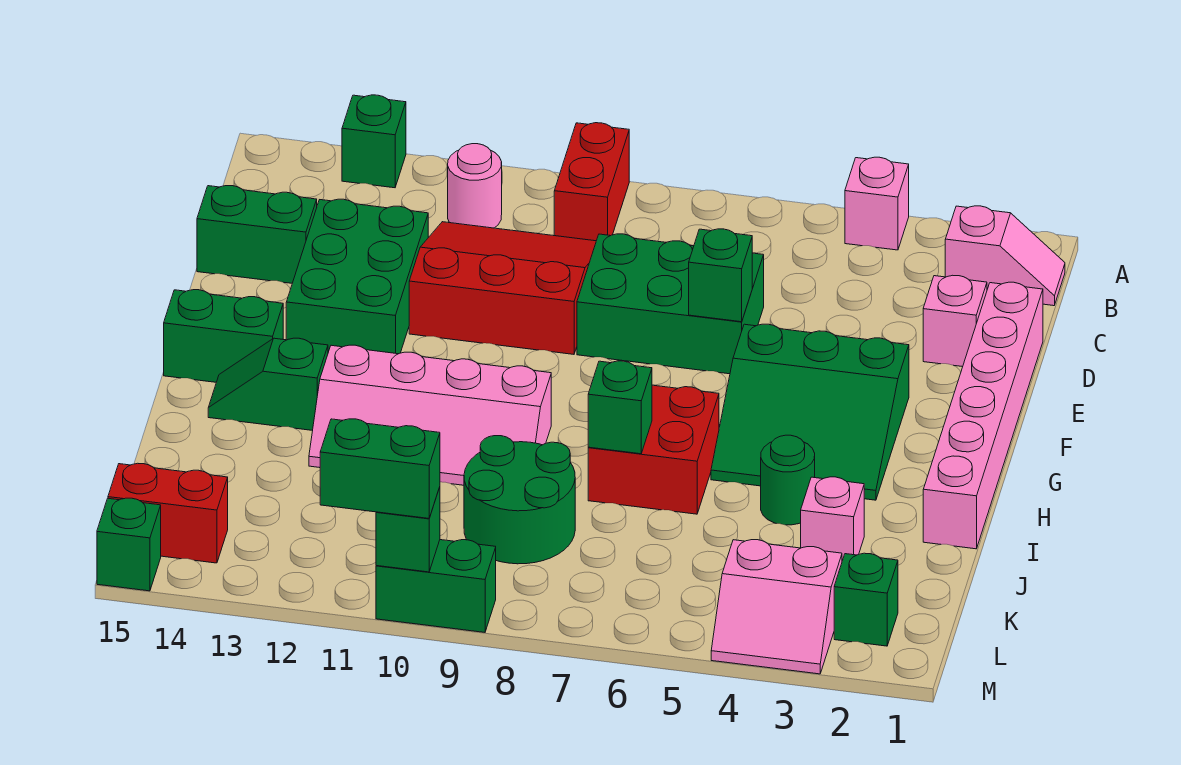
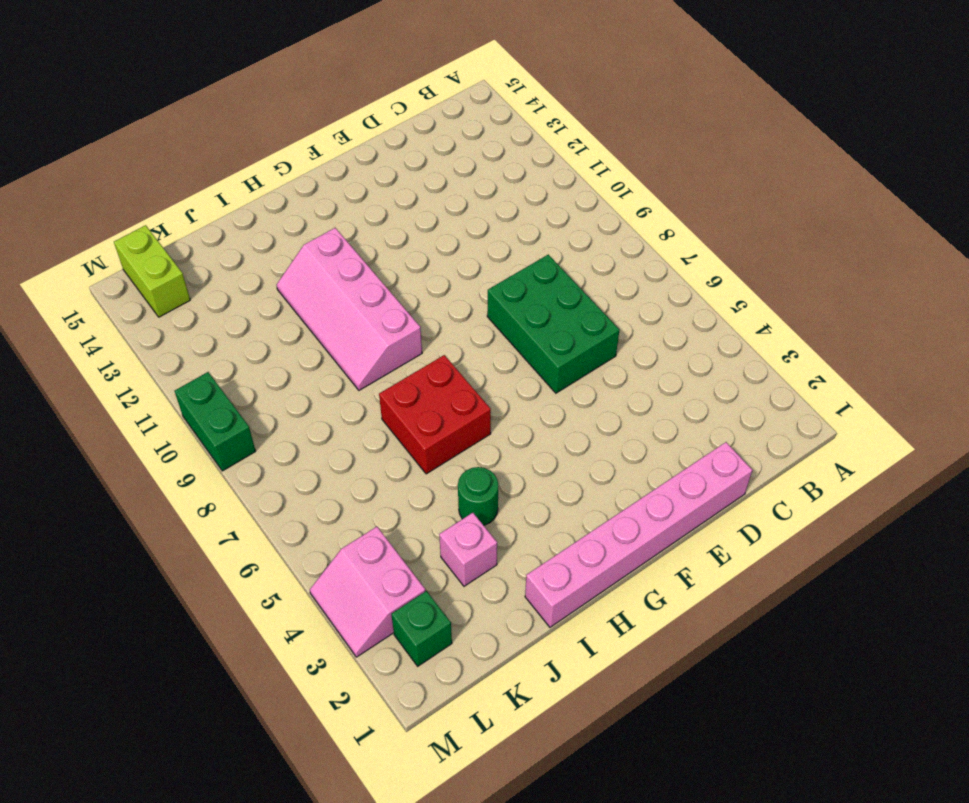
lime brick L14:L15 level 1 -> red brick L14:L15 level 1
none -> pink brick A4 level 1
none -> red brick A9:B9 level 1
none -> green brick A13 level 1

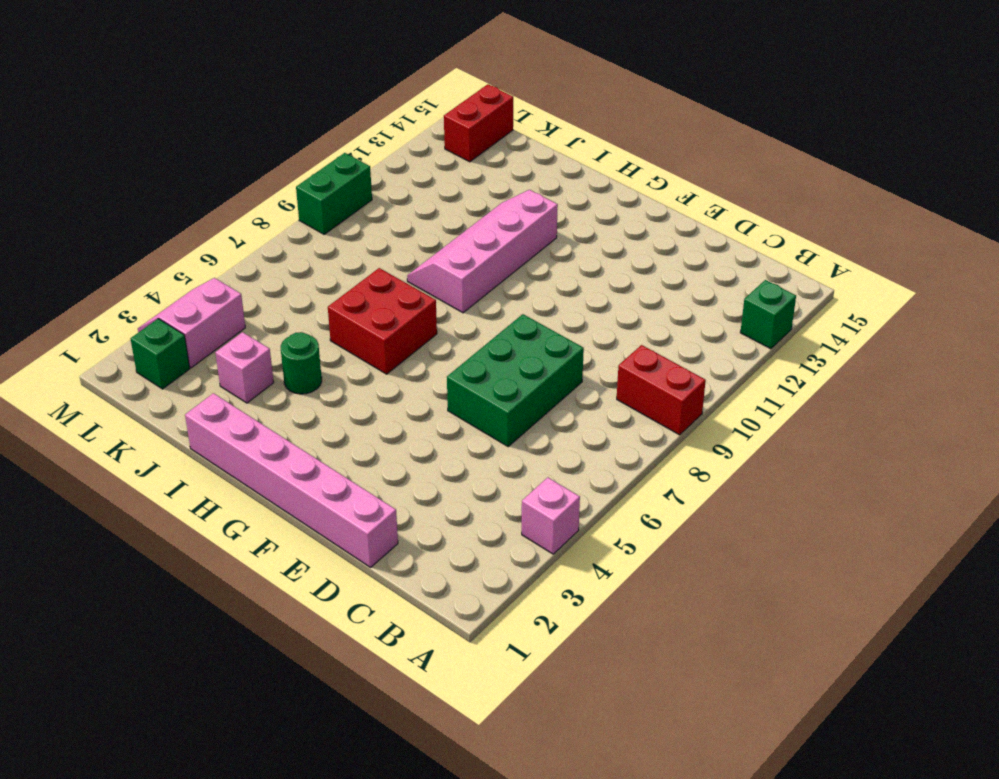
none -> pink slope B1:B2 level 1 top 2
none -> pink round brick B11 level 1
none -> red slope C9:E11 level 1 top E

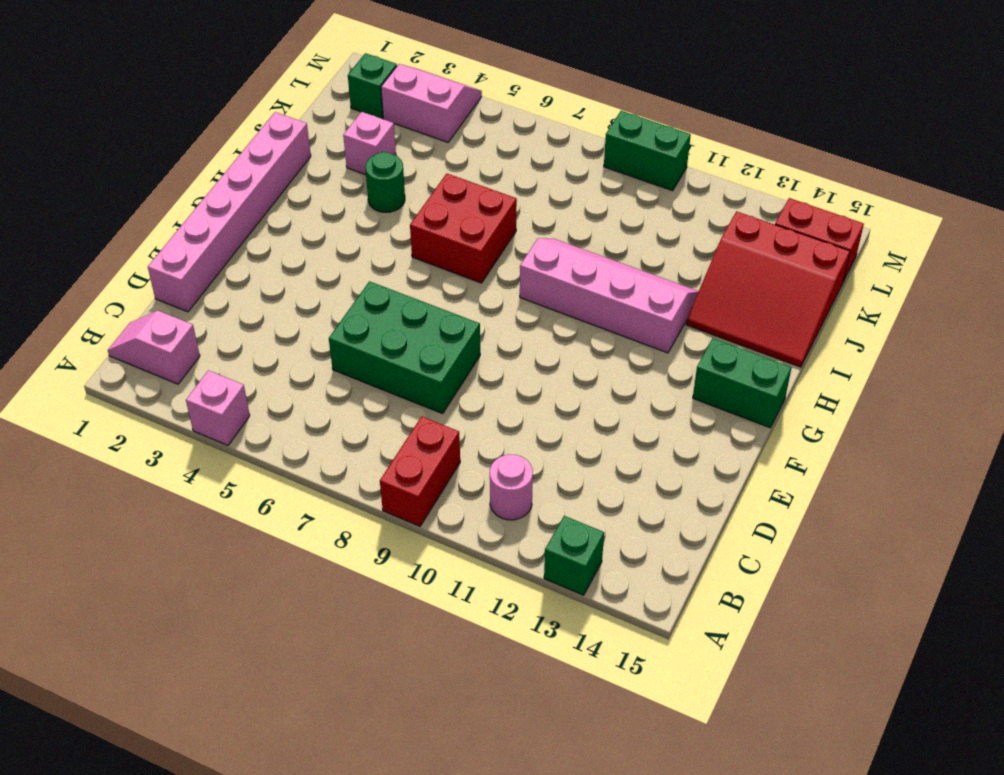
red slope I13:K15 level 1 top K -> red slope C9:E11 level 1 top E
none -> pink brick D2 level 1
none -> green brick D12:F13 level 1
none -> green brick D14:D15 level 1

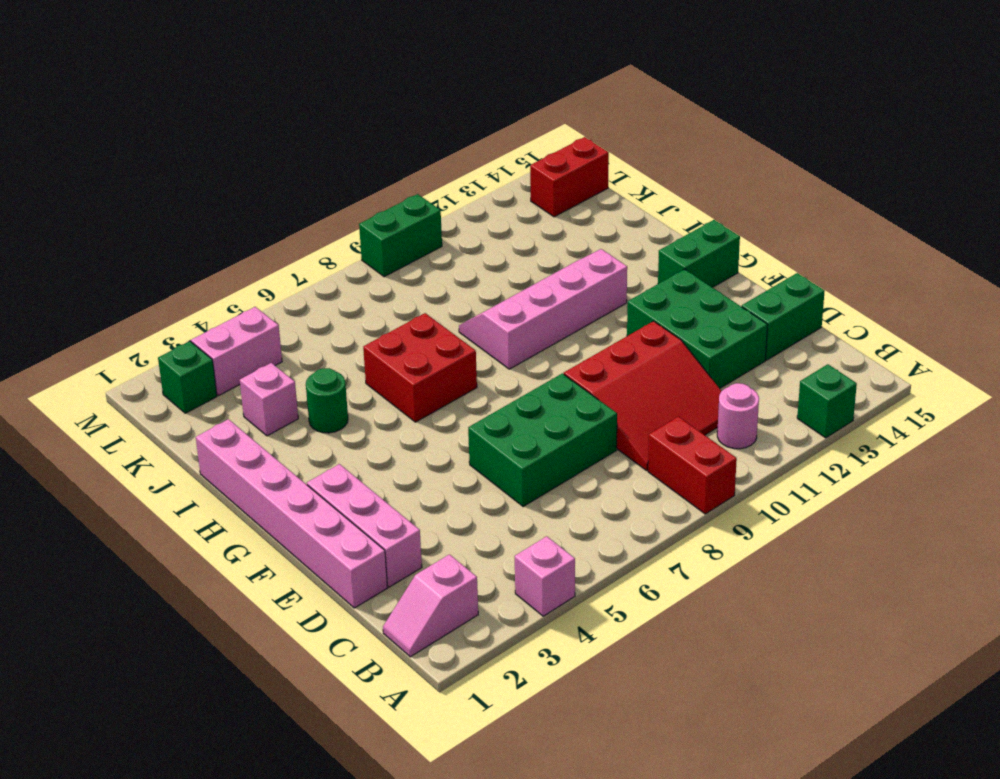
pink brick D2:F2 level 1 -> pink brick D2 level 1
none -> green slope F3:H5 level 1 top F
none -> green slope H13:H14 level 1 top 13
none -> green round brick J8:K9 level 1

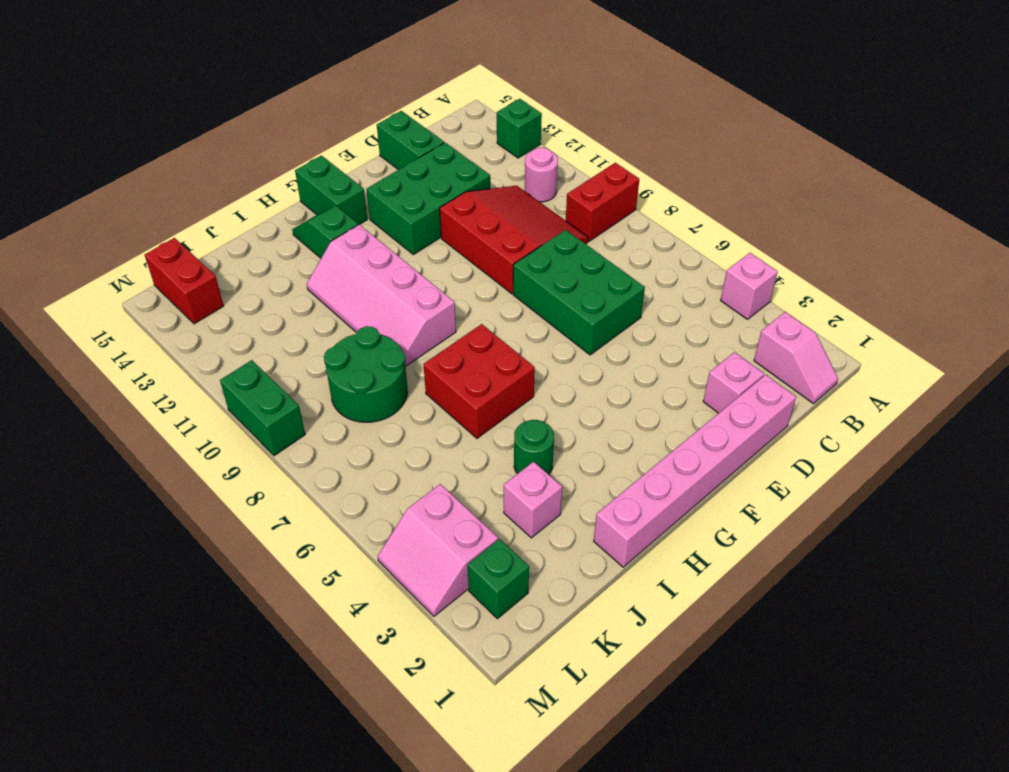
none -> green slope F3:H5 level 1 top F
none -> green brick M15 level 1
none -> green brick E6 level 2

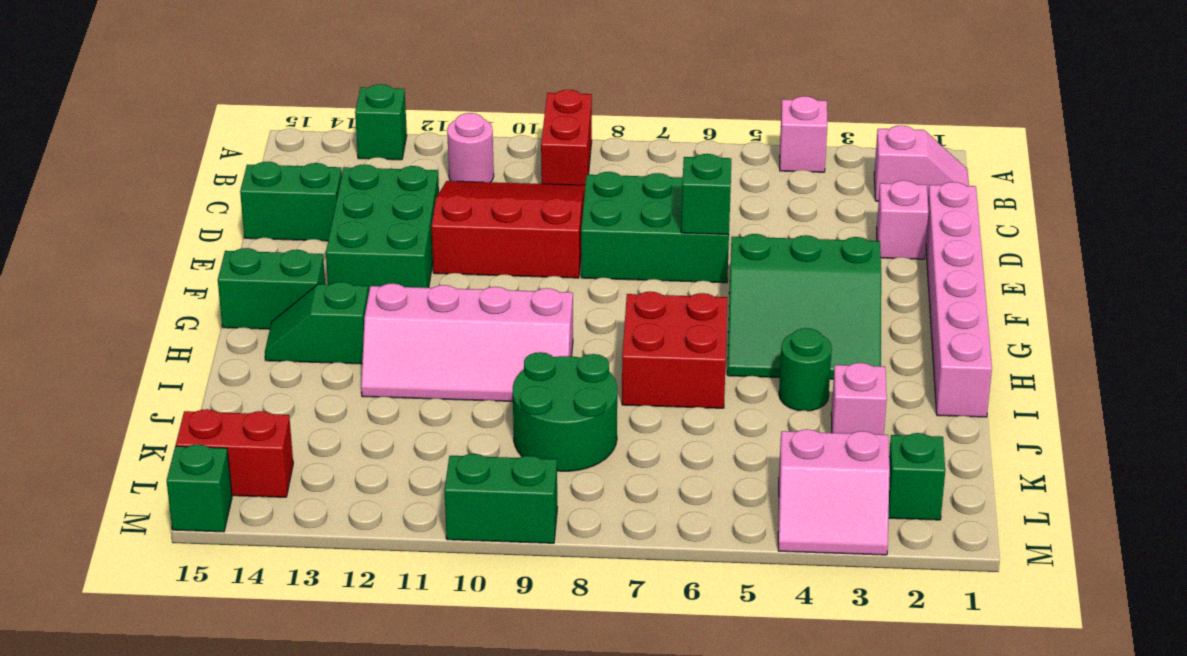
none -> green brick I7 level 2
none -> green brick M10 level 2
none -> green brick M10:M11 level 3

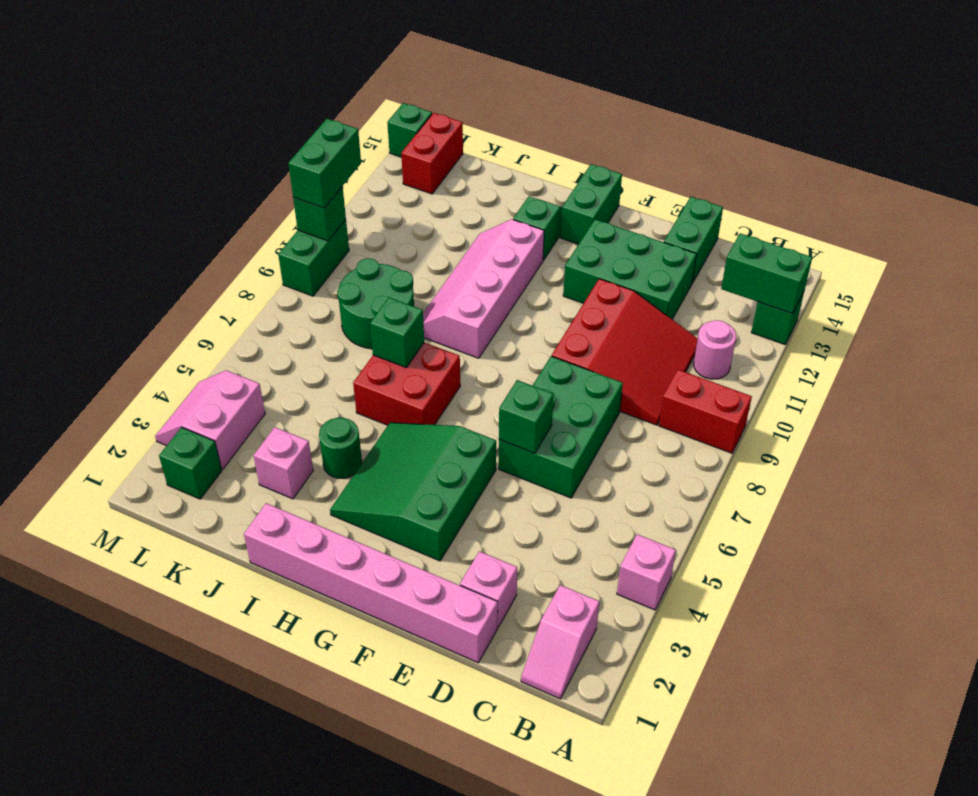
green brick A13:B13 level 2 -> none

